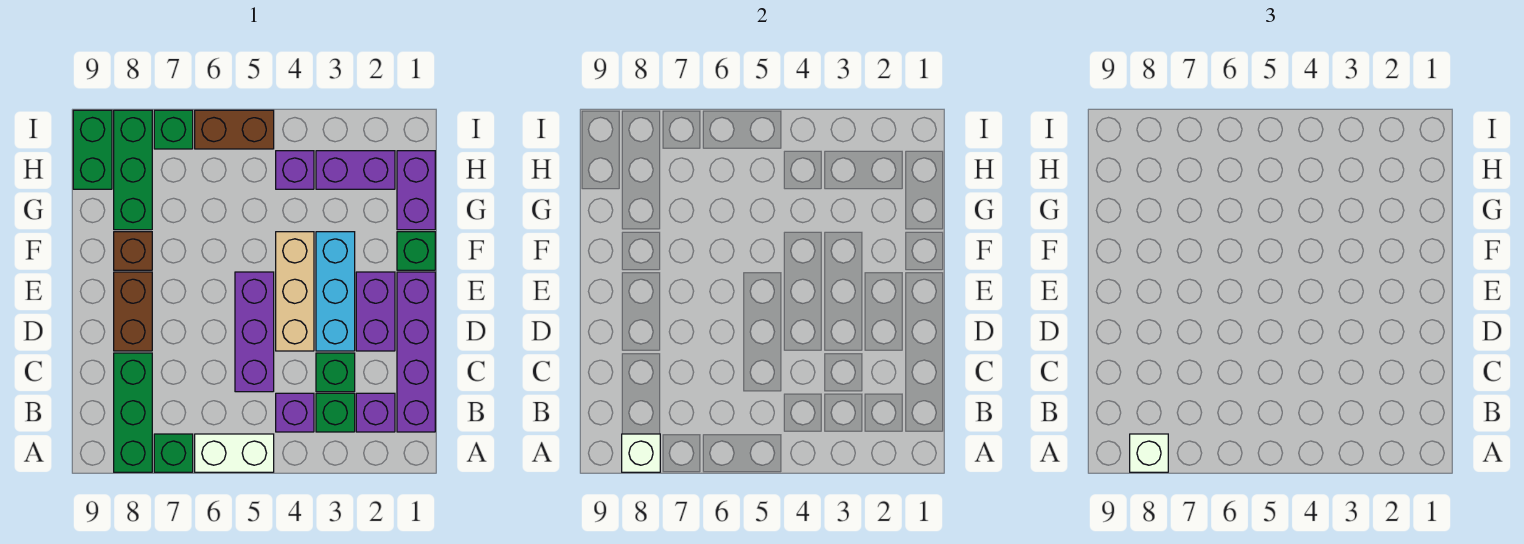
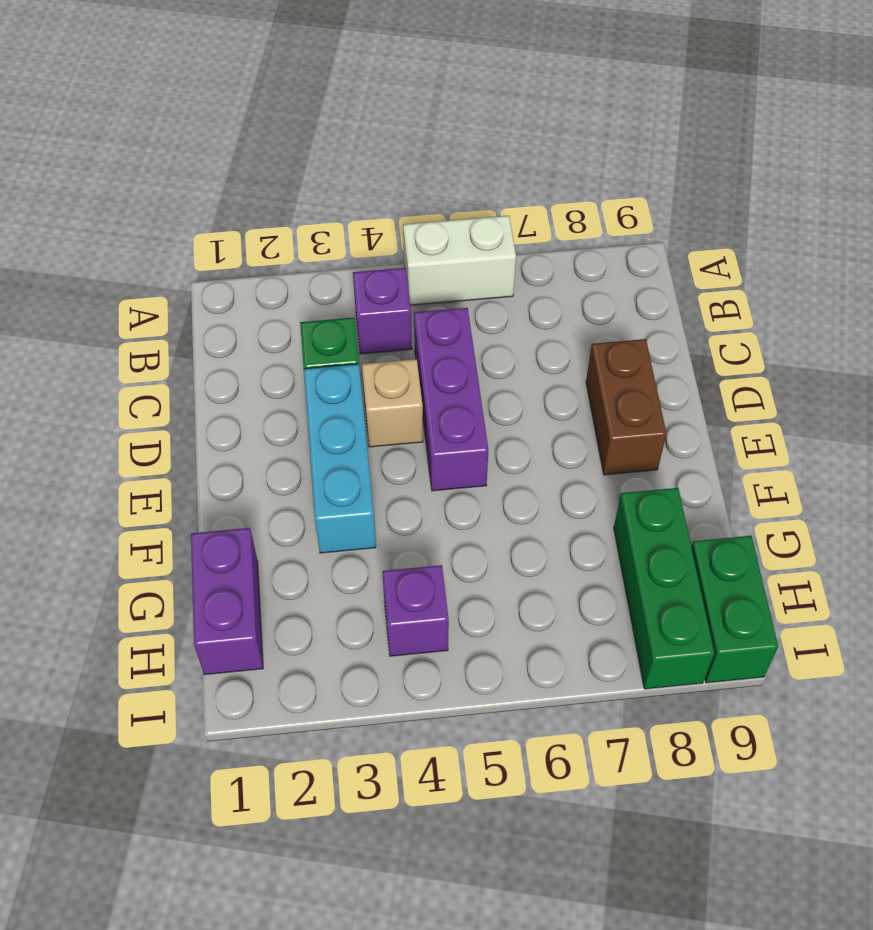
tan brick D4 level 1 -> tan brick D4:F4 level 1
none -> green brick A7 level 1
none -> green brick A8:C8 level 1
none -> purple brick B1:E1 level 1

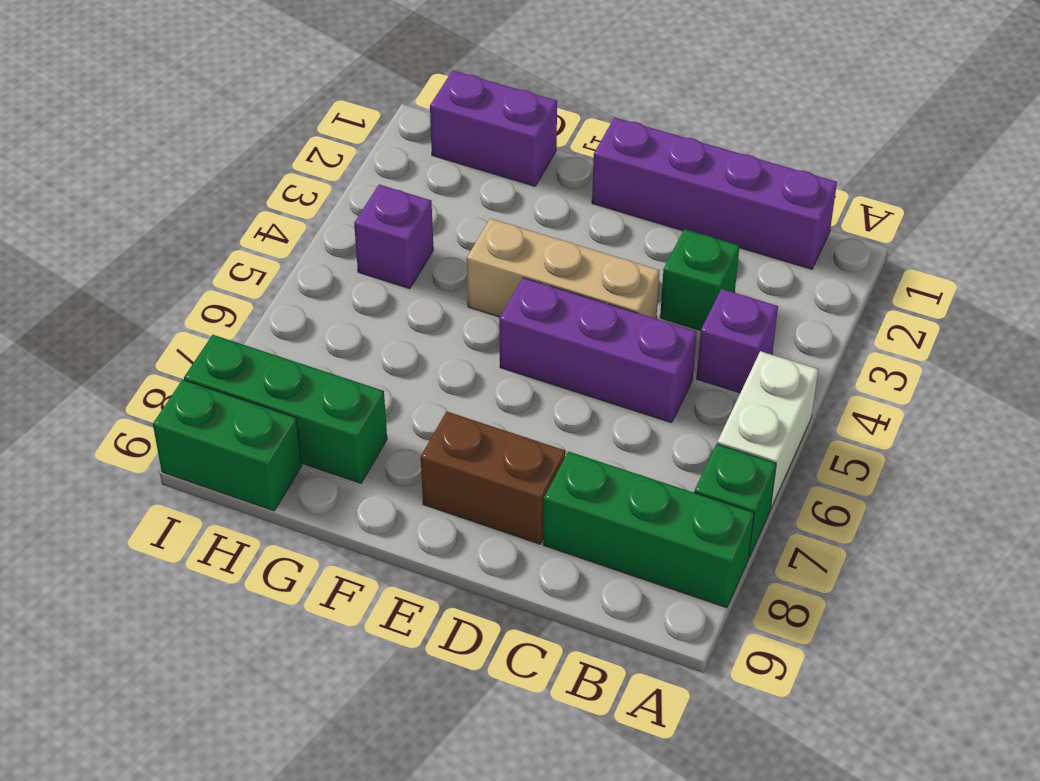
none -> purple brick B2 level 1
none -> green brick B3 level 1
none -> purple brick D2:E2 level 1

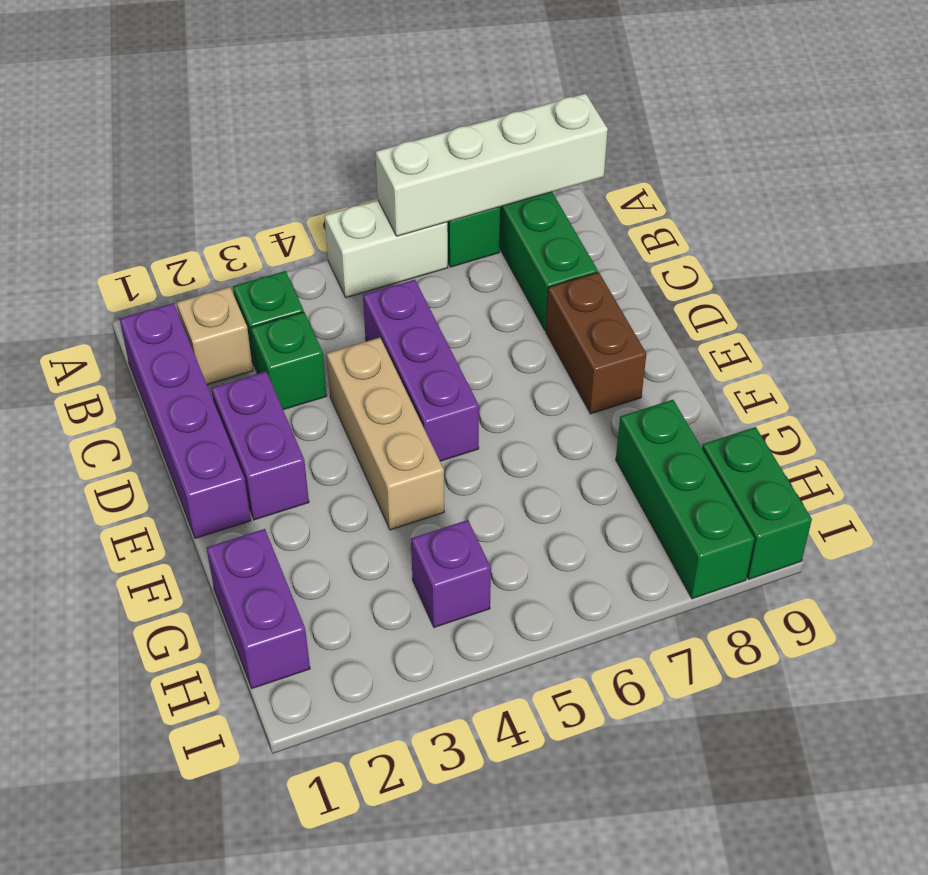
white brick A6:A9 level 2 -> white brick A8 level 2
tan brick B2 level 1 -> purple brick B2 level 1
none -> purple brick B4 level 1
none -> cyan brick D3:F3 level 1
none -> green brick F1 level 1

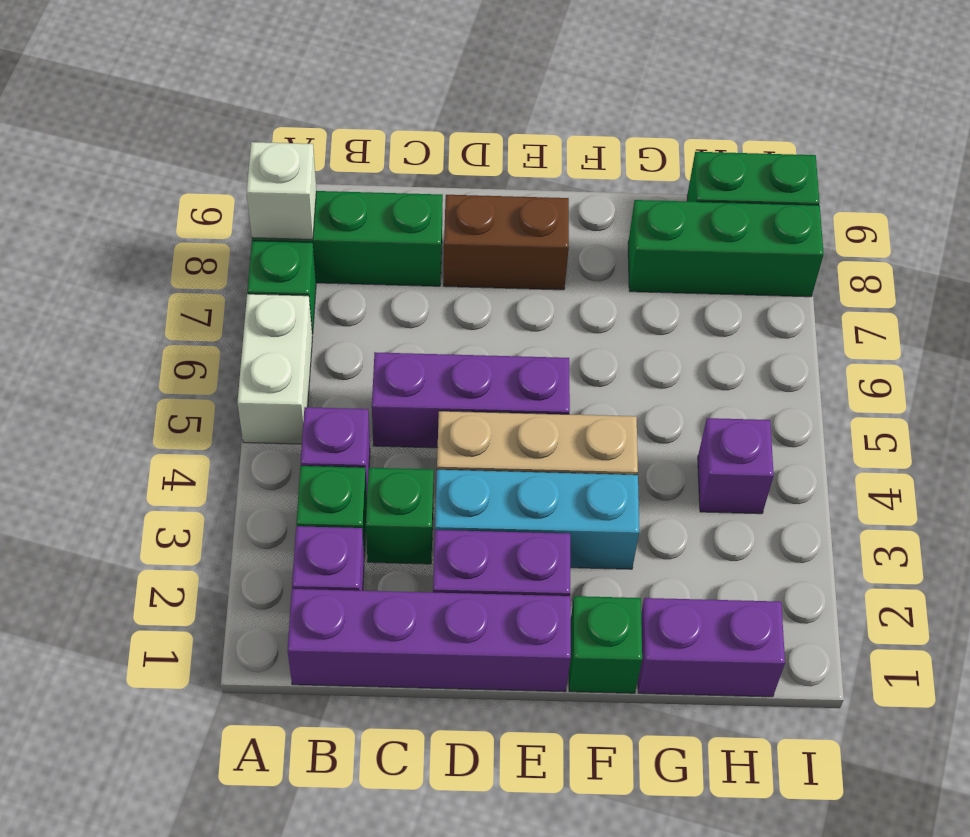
none -> brown brick F8 level 1
none -> purple brick H2:H3 level 1
none -> brown brick I5:I6 level 1

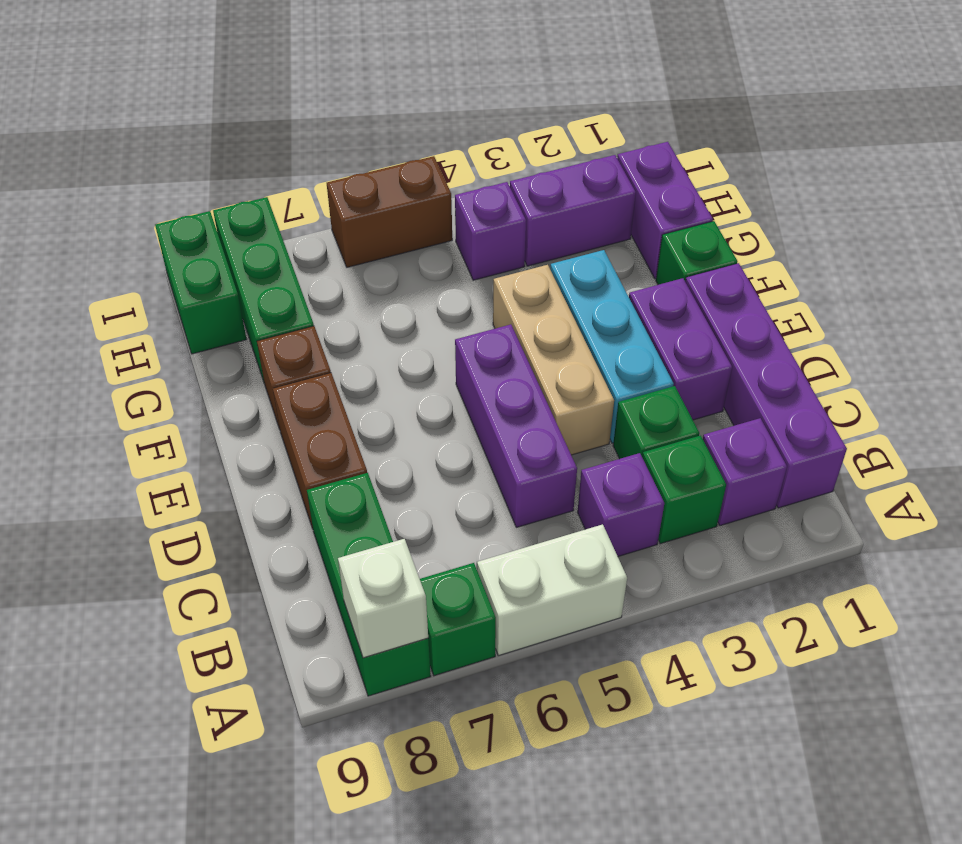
none -> green brick I7 level 1
none -> white brick A8 level 3

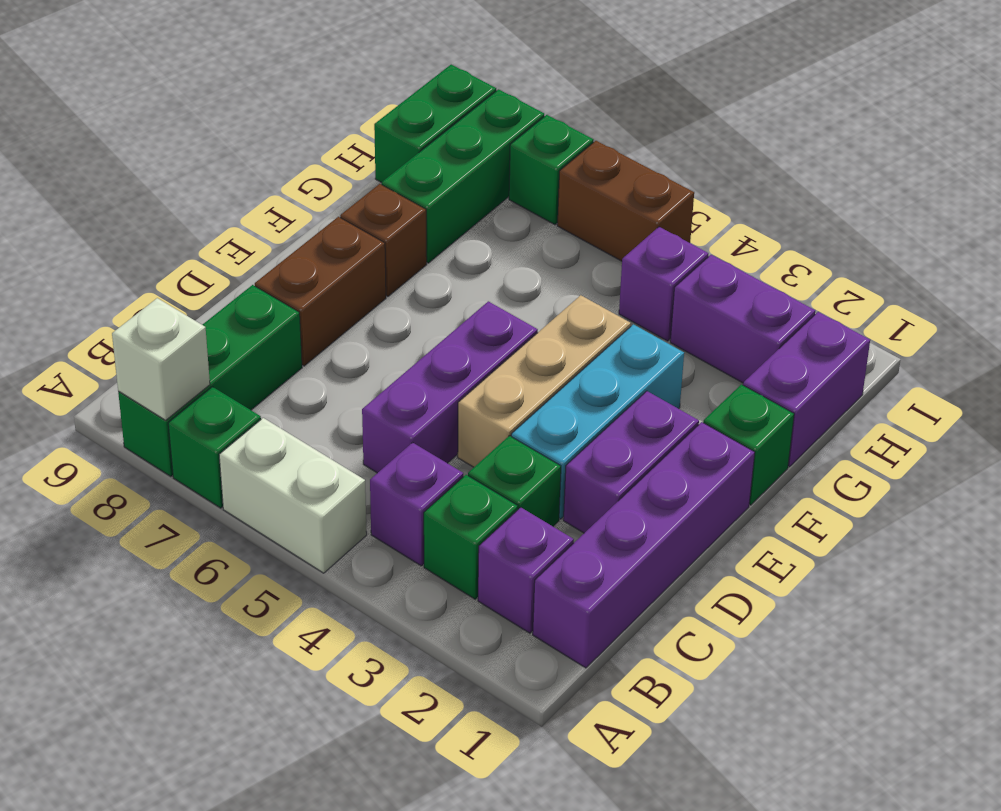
none -> white brick A8 level 3

